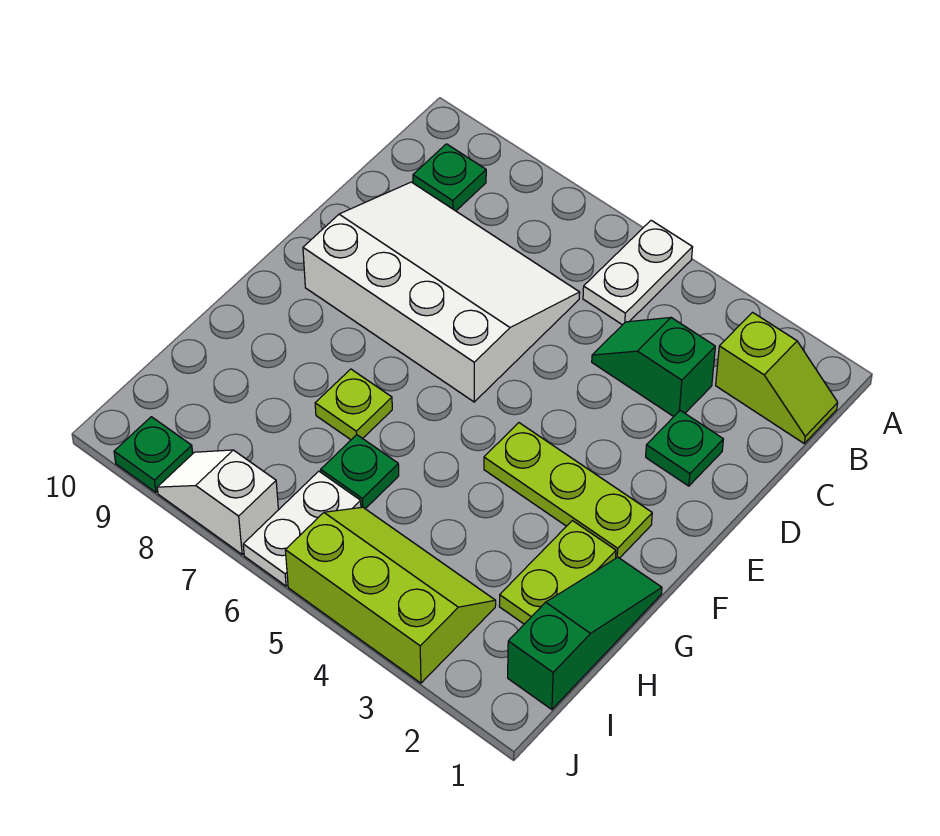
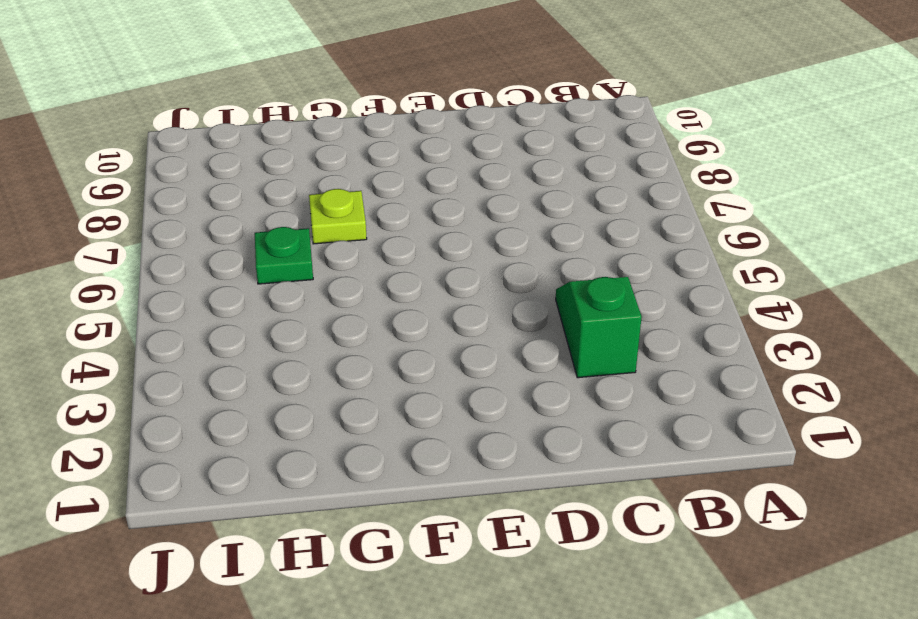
none -> white plate A5:B5 level 1
none -> lime slope B1:B2 level 1 top 2
none -> green plate B9 level 1

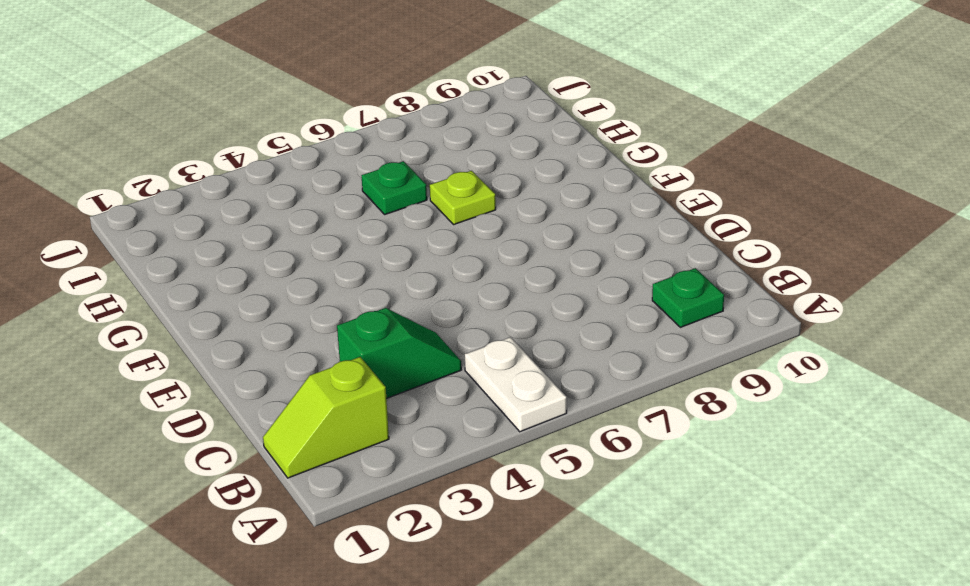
none -> white slope C6:E9 level 1 top E
none -> green plate D2 level 1
none -> lime plate F2:F4 level 1

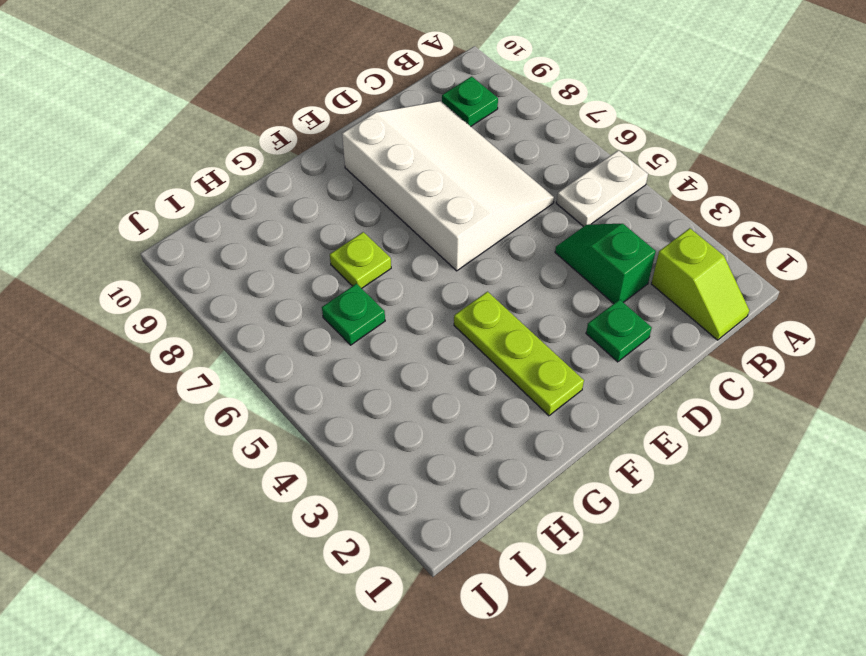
none -> green slope G1:I1 level 1 top I
none -> lime plate G2:H2 level 1
none -> lime slope I3:J5 level 1 top J

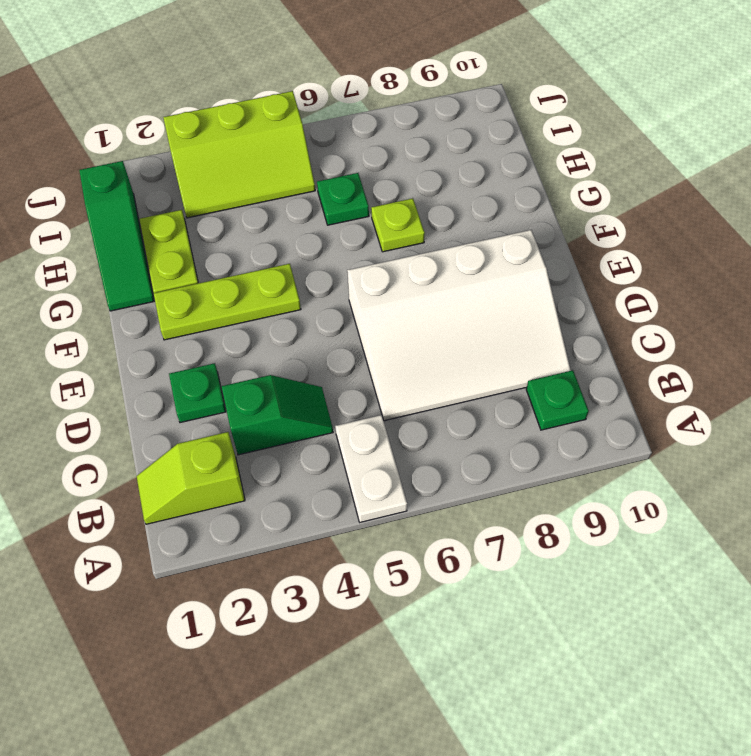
none -> white plate I6:J6 level 1
none -> white slope J7:J8 level 1 top 7
none -> green plate J9 level 1

